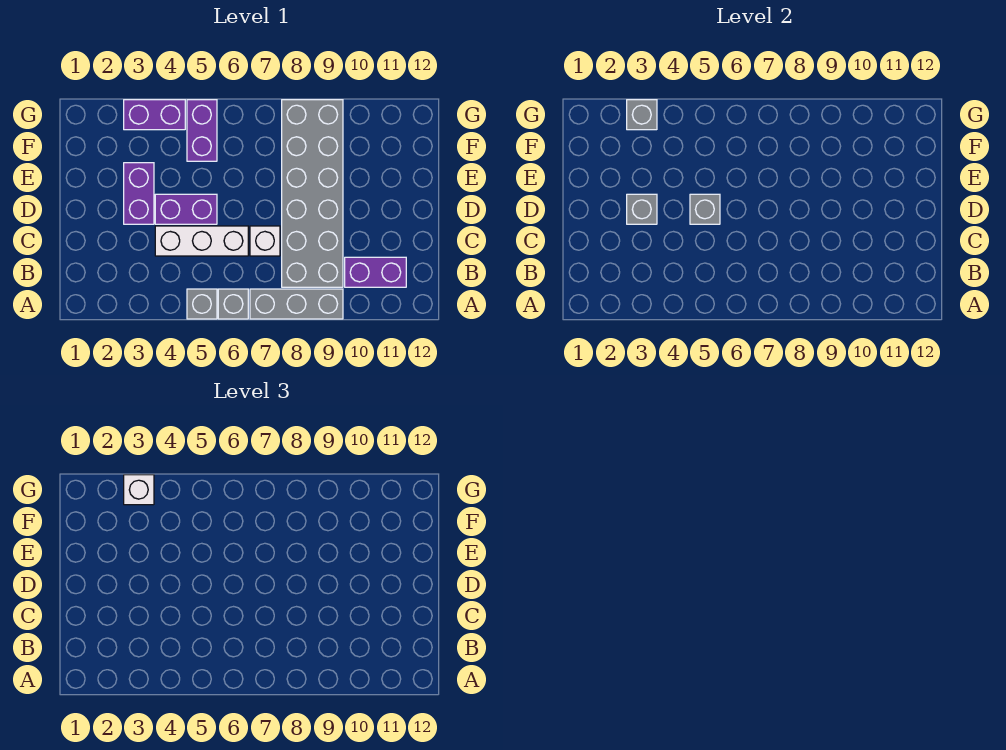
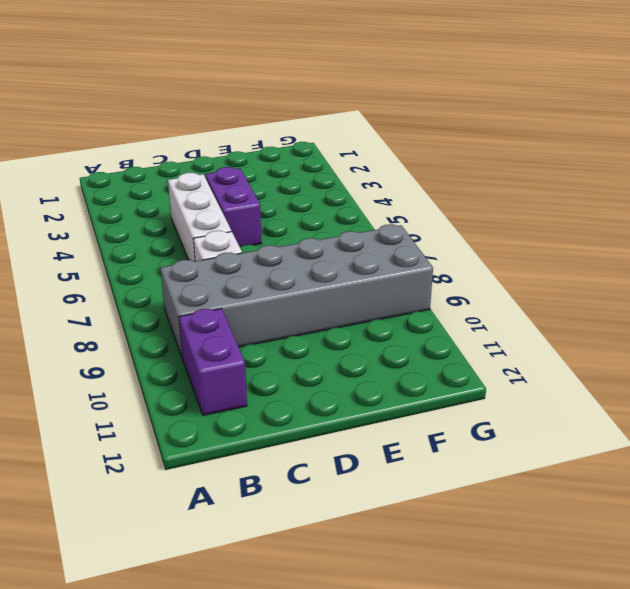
none -> grey brick A5 level 1
none -> grey brick A6 level 1
none -> grey brick A7:A9 level 1

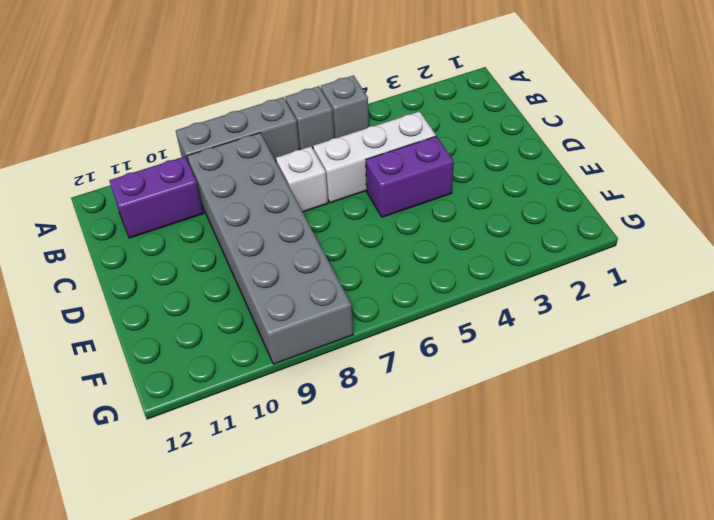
none -> purple brick D3:E3 level 1
none -> purple brick F5:G5 level 1
none -> purple brick G3:G4 level 1

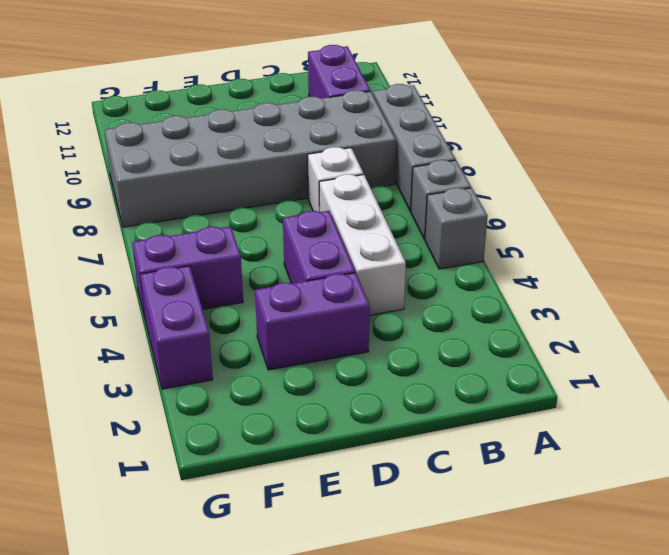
none -> grey brick D3 level 2
none -> grey brick D5 level 2
none -> grey brick G3 level 2

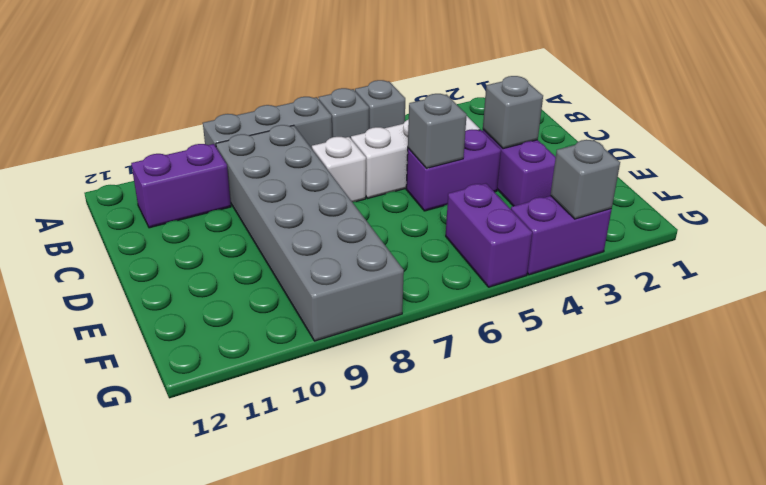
none -> white brick G3 level 3

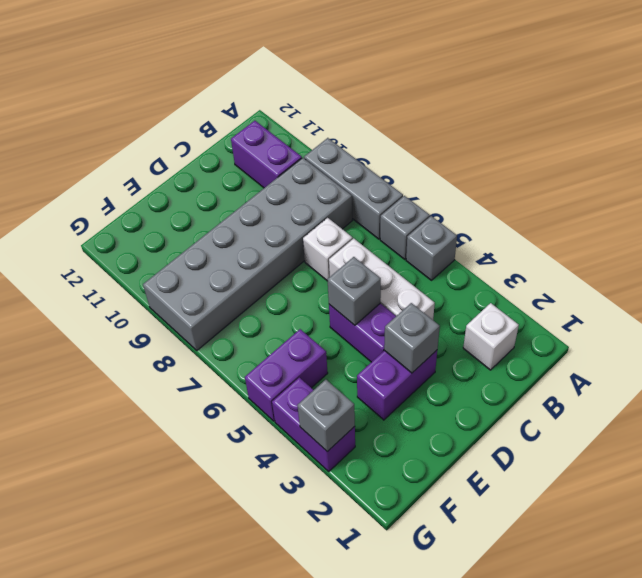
white brick B2 level 1 -> white brick G3 level 3

